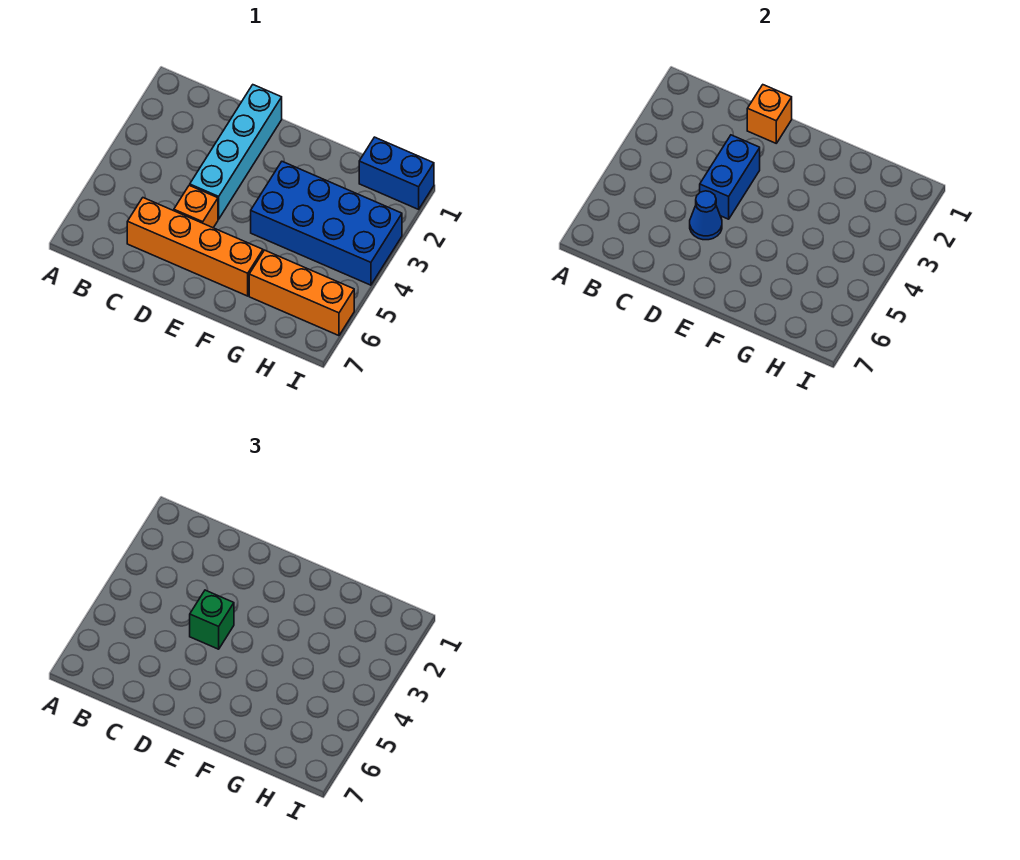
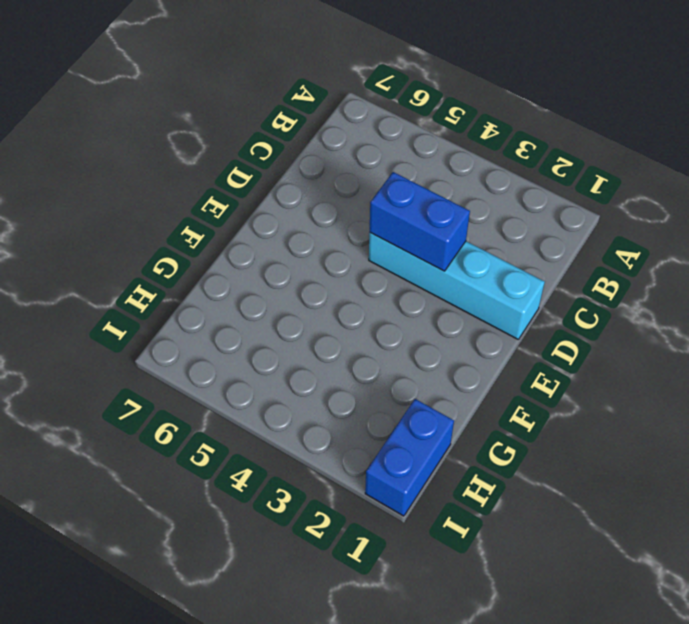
none -> orange brick C6:F6 level 1
none -> orange brick D5 level 1

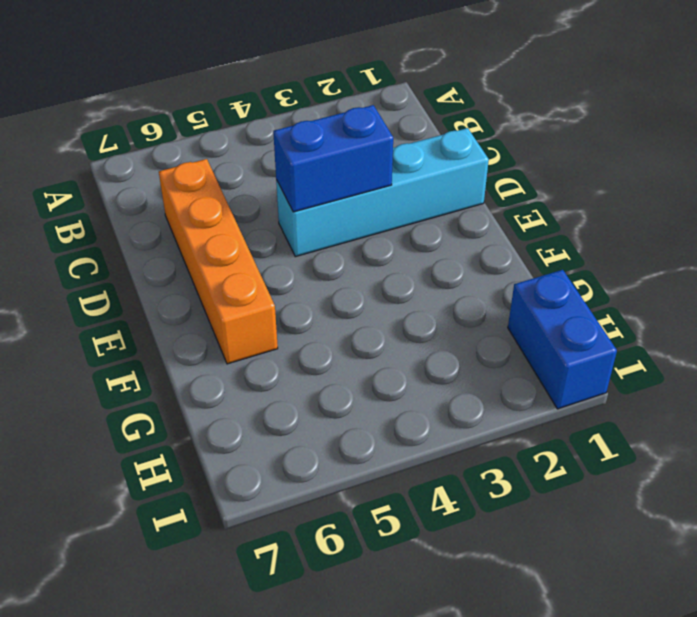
none -> orange brick D5 level 1
none -> blue brick F3:I4 level 1

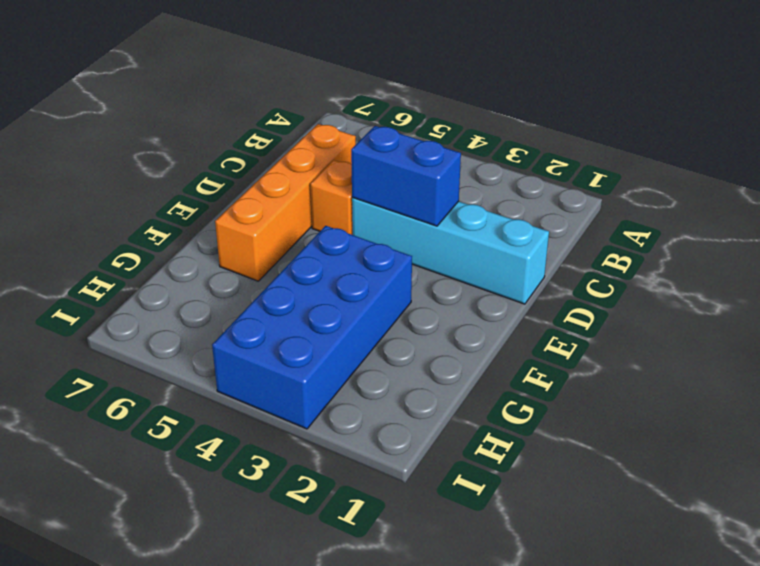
none -> orange brick G6:I6 level 1
none -> blue brick H1:I1 level 1

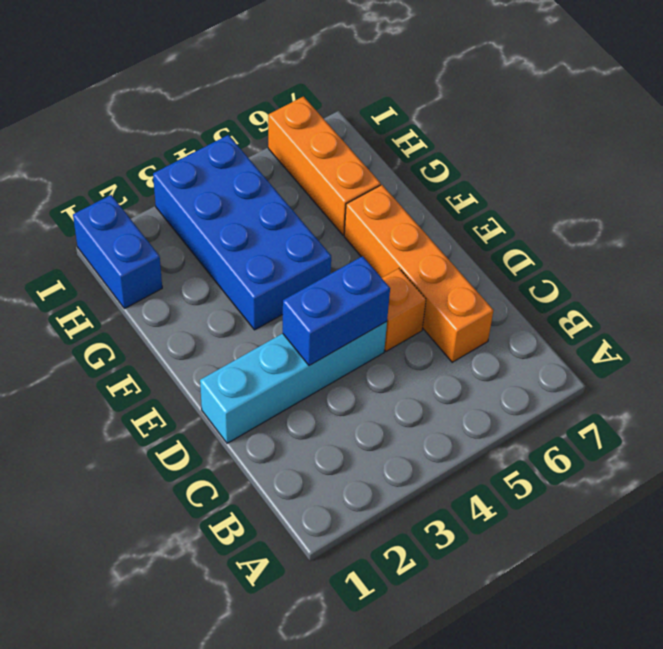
none -> orange brick D1 level 2
none -> blue cone D5 level 2

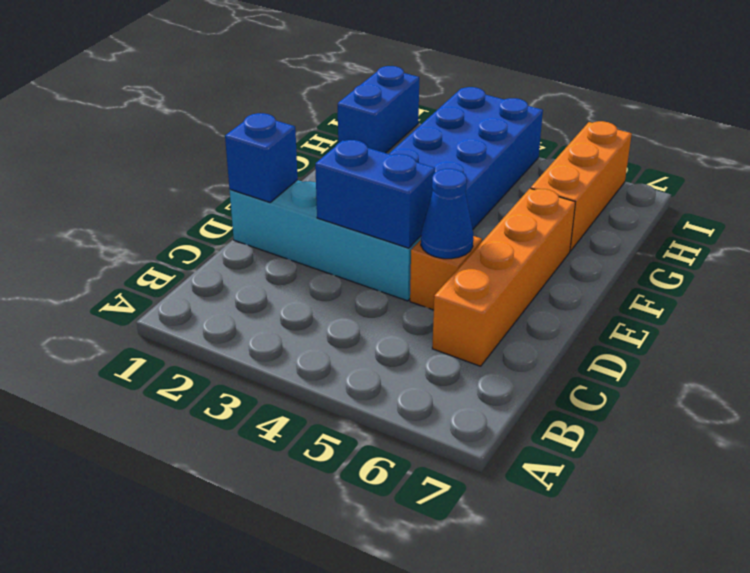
blue brick D1 level 2 -> orange brick D1 level 2
none -> green brick D4 level 3

